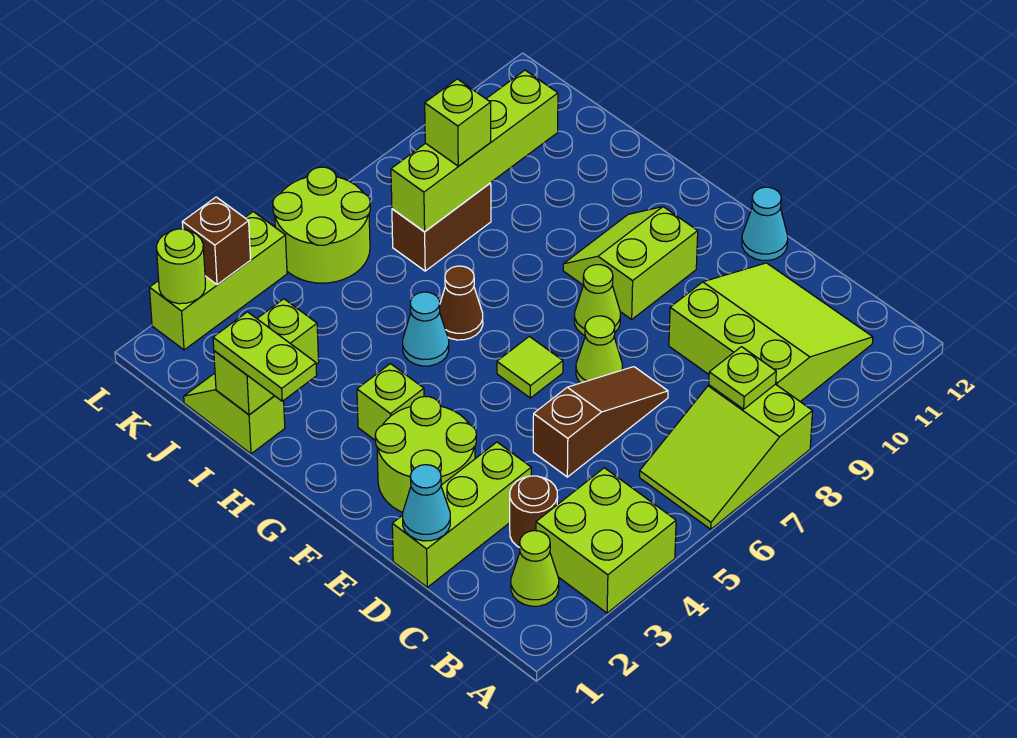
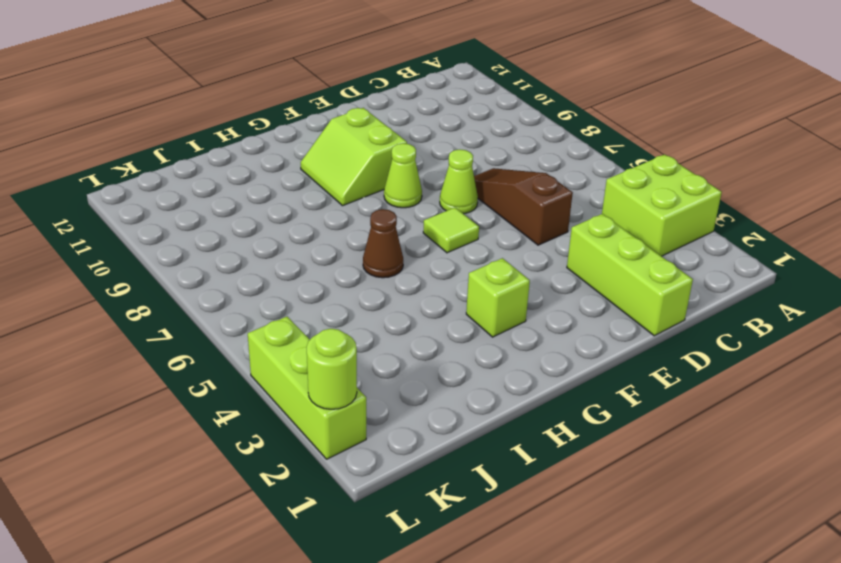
none -> lime slope A6:B8 level 1 top 8
none -> lime cone B2 level 1
none -> lime slope B9:D11 level 1 top 9

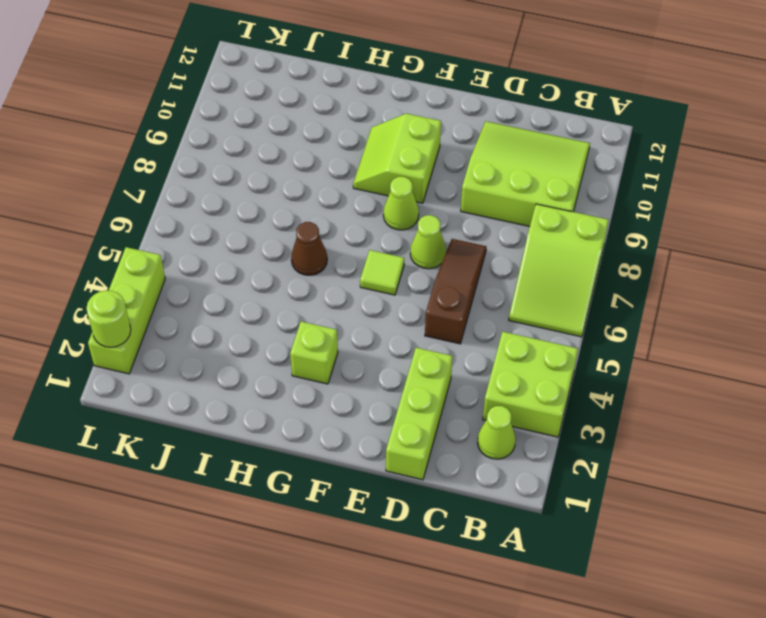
none -> brown round brick C3 level 1
none -> lime round brick E2:F3 level 1
none -> cyan cone E12 level 1

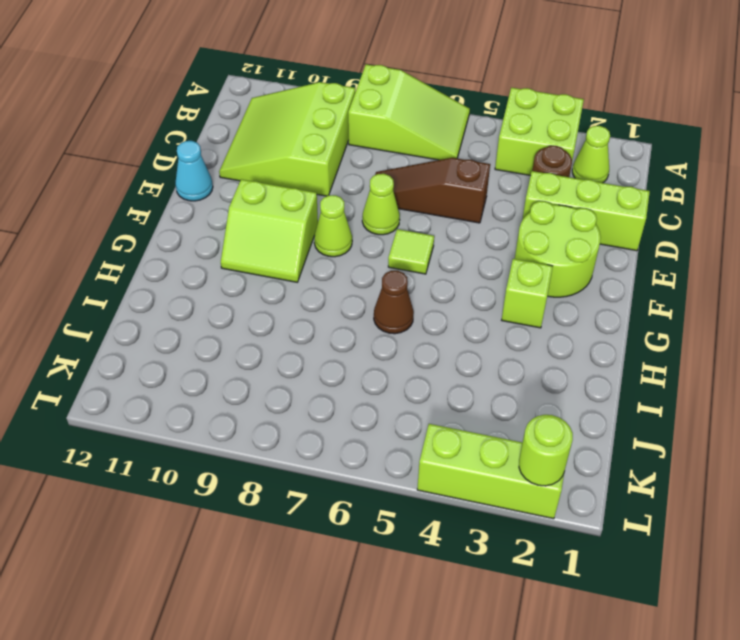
none -> cyan cone H5 level 1
none -> lime slope I1:J1 level 1 top I
none -> brown brick J7:J8 level 1

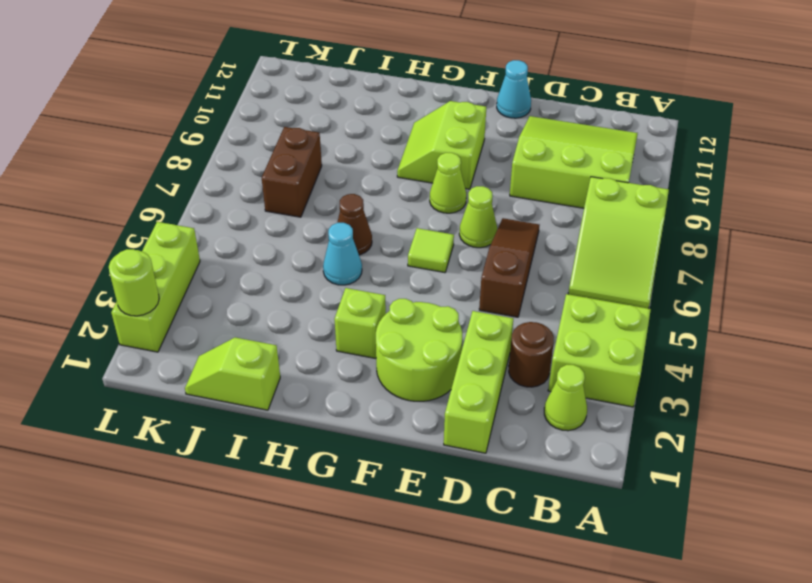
none -> lime round brick K5:L6 level 1
none -> lime plate B8 level 2
none -> cyan cone D1 level 2

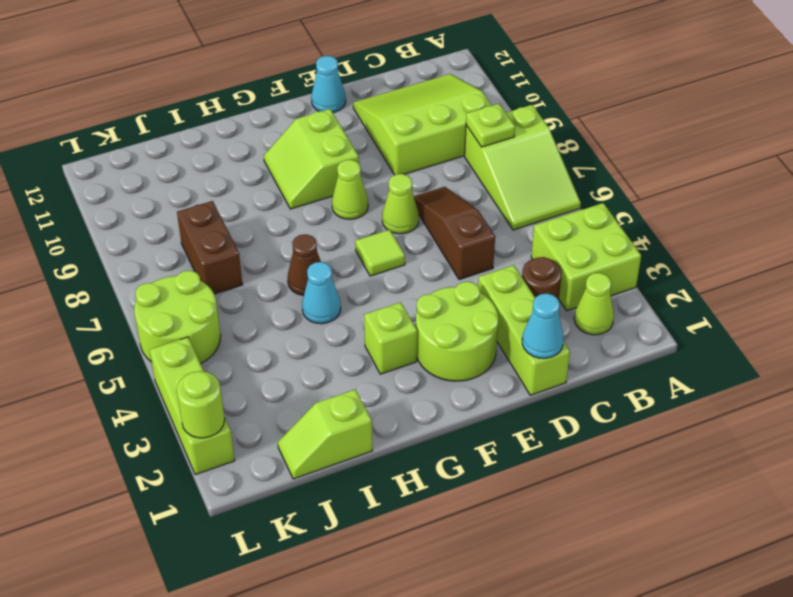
none -> lime brick I1:I2 level 2
none -> lime brick J7:J10 level 2
none -> brown brick L3 level 2

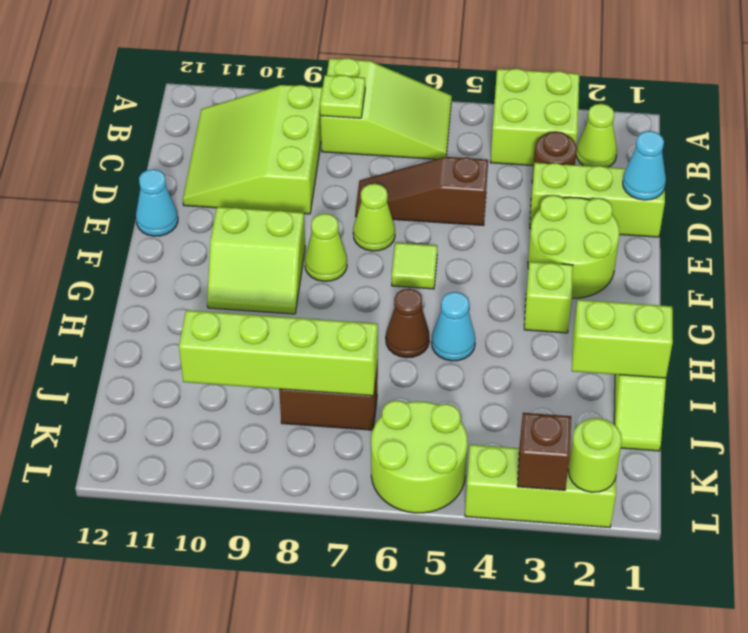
none -> lime plate H1:I1 level 3
none -> lime brick J8 level 3

